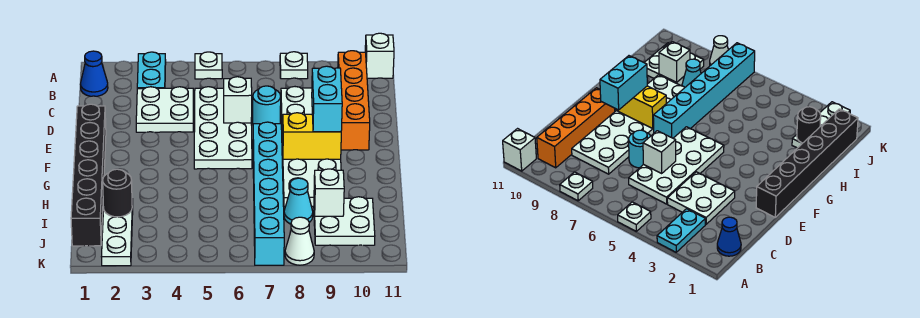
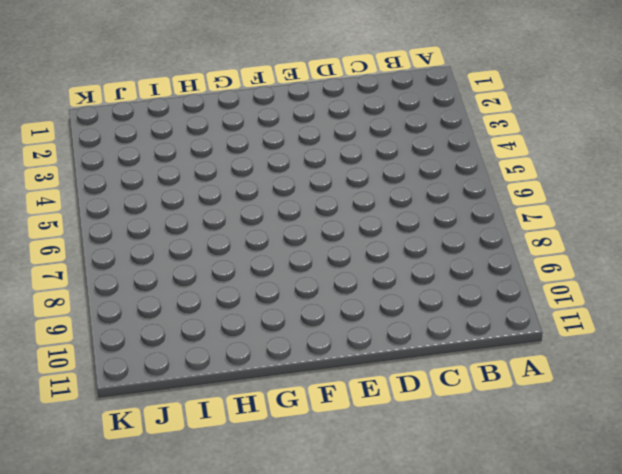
none -> cyan plate A3:B3 level 1
none -> white plate A5 level 1
none -> white plate A8 level 1

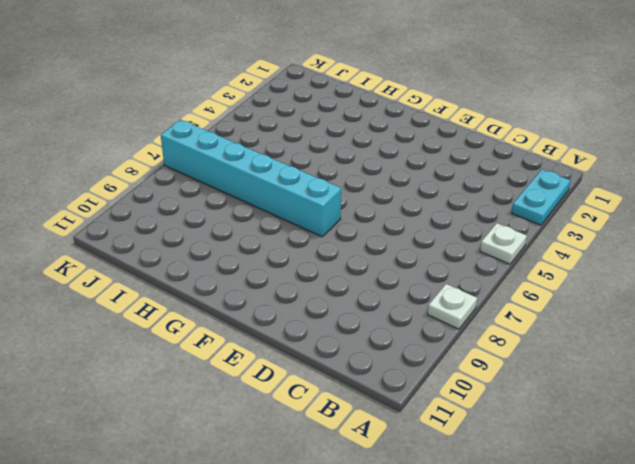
cyan plate A2:A3 level 1 -> cyan plate A3:B3 level 1
none -> white brick A11 level 1
none -> blue cone B1 level 1
none -> orange brick B10:E10 level 1

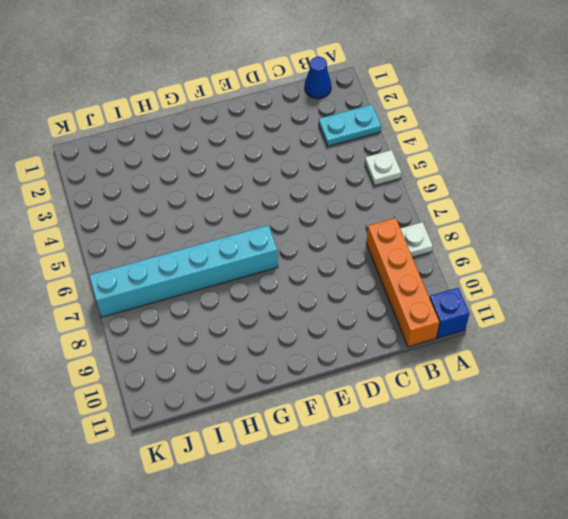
blue brick A11 level 1 -> white brick A11 level 1
orange brick B8:B11 level 1 -> orange brick B10:E10 level 1
none -> white plate C3:D4 level 1
none -> white plate C5:F6 level 1
none -> white plate C8:H9 level 1

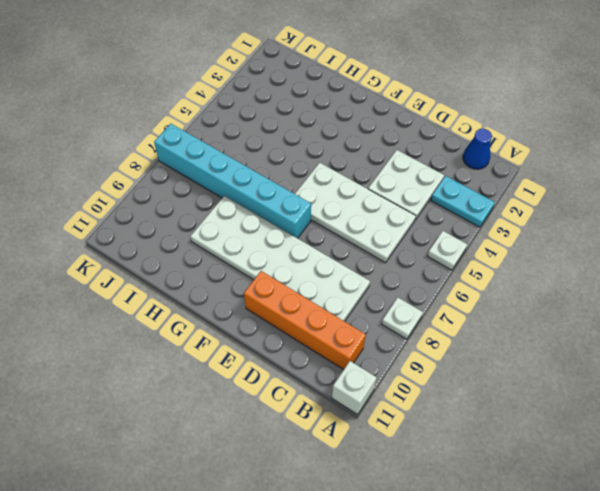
none -> cyan round brick D7 level 1
none -> black brick E1:J1 level 1
none -> white plate I2:K2 level 1

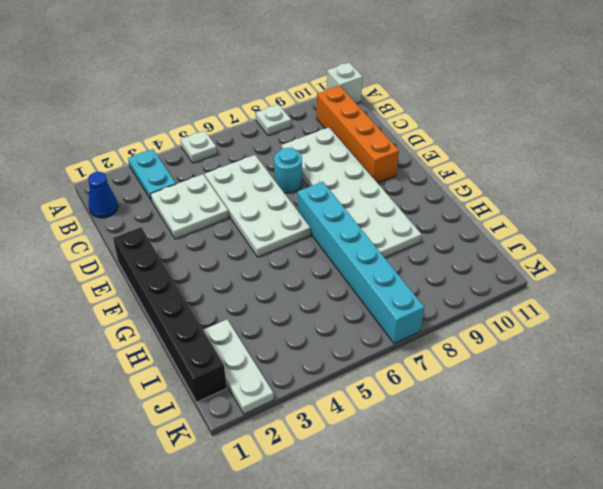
none -> cyan cone I8 level 1
none -> white plate I9:J10 level 1
none -> white cone K8 level 1

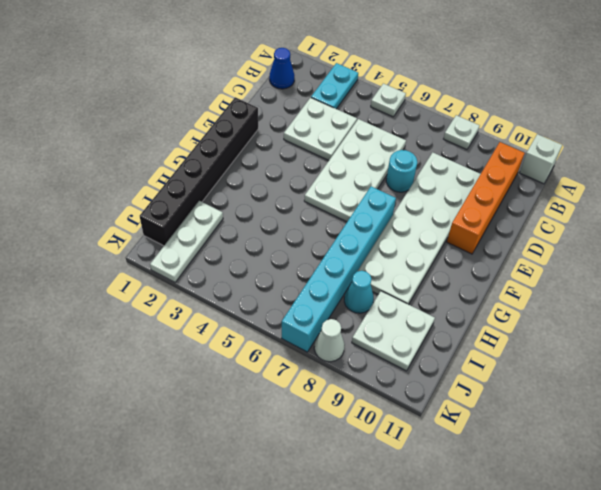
none -> white brick D6 level 2
none -> yellow brick F8:F9 level 2
none -> black round brick I2 level 2

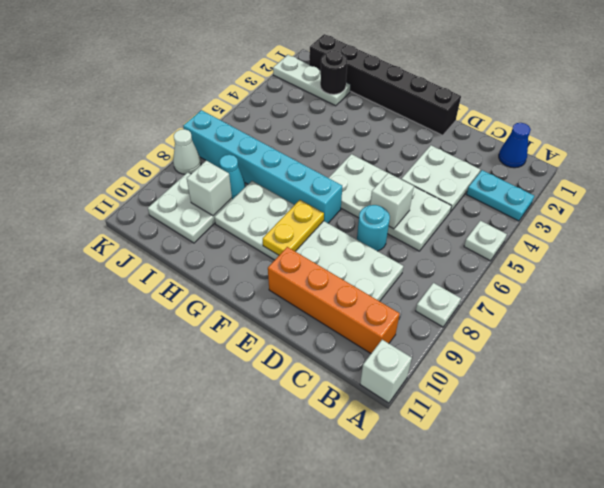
yellow plate F8:F9 level 2 -> yellow brick F8:F9 level 2
none -> cyan brick E9:F9 level 3

